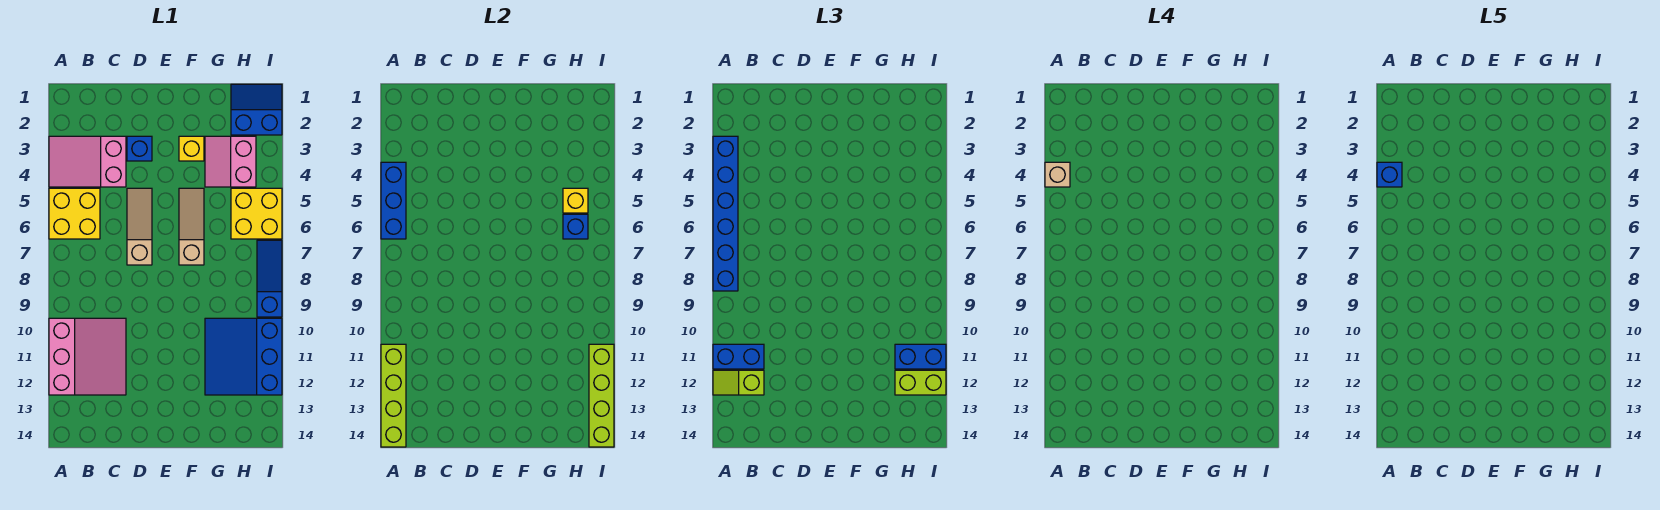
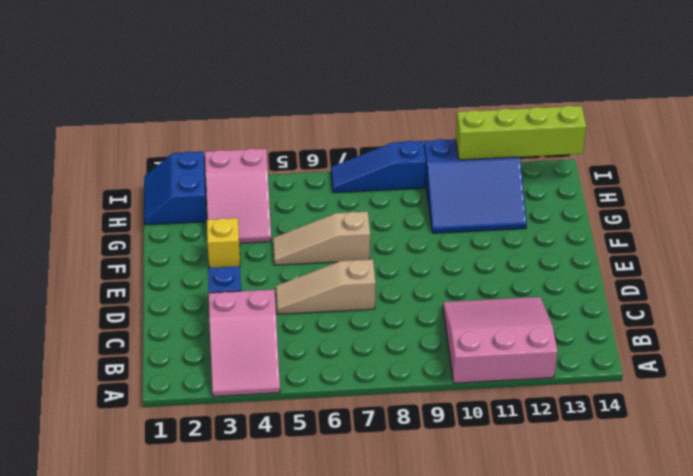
pink slope G3:I4 level 1 top I -> pink slope G3:H4 level 1 top H
none -> yellow brick A5:B6 level 1
none -> yellow brick H5:I6 level 1
none -> blue brick A4:A6 level 2

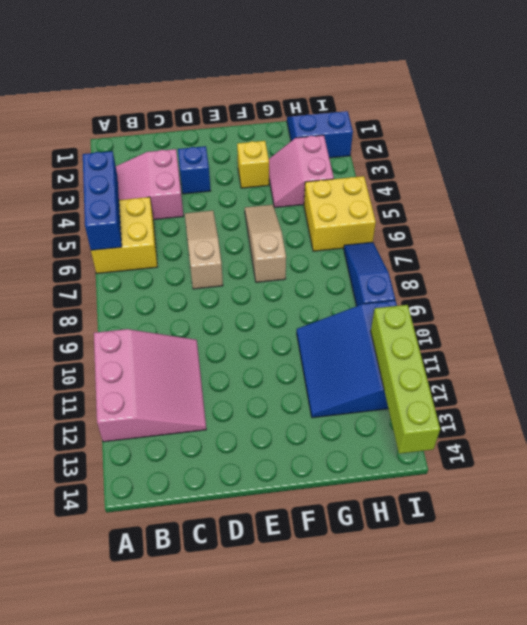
none -> lime brick A11:A14 level 2
none -> yellow brick H5 level 2
none -> blue brick H6 level 2

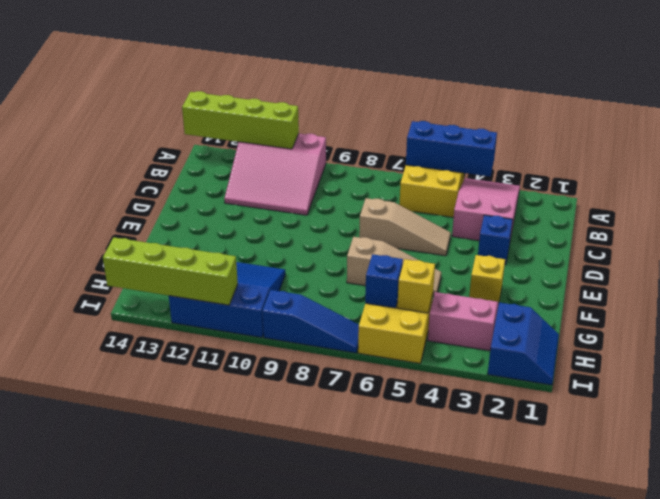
none -> blue brick A3:A8 level 3
none -> blue brick A11:B11 level 3
none -> lime slope A12:B12 level 3 top B

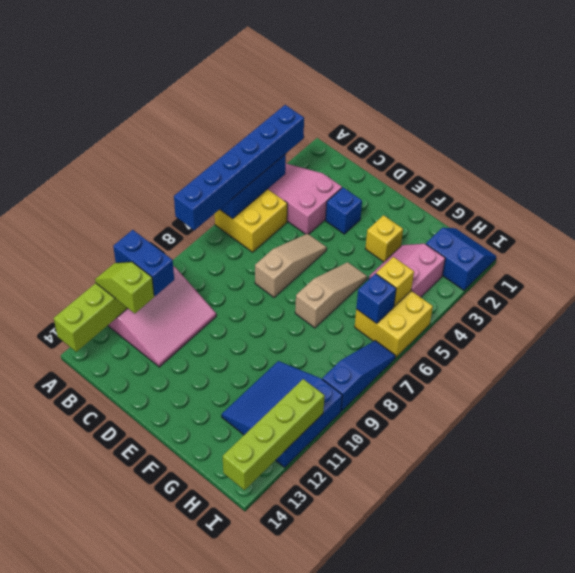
none -> blue brick H11:I11 level 3
none -> lime brick H12:I12 level 3
none -> tan brick A4 level 4

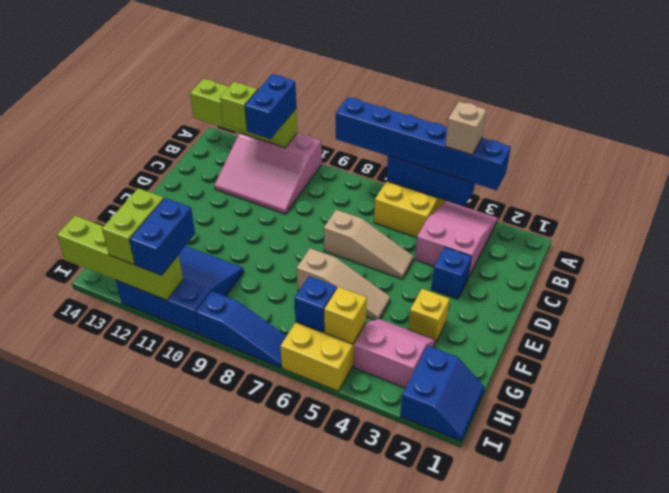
none -> blue brick A4 level 5

